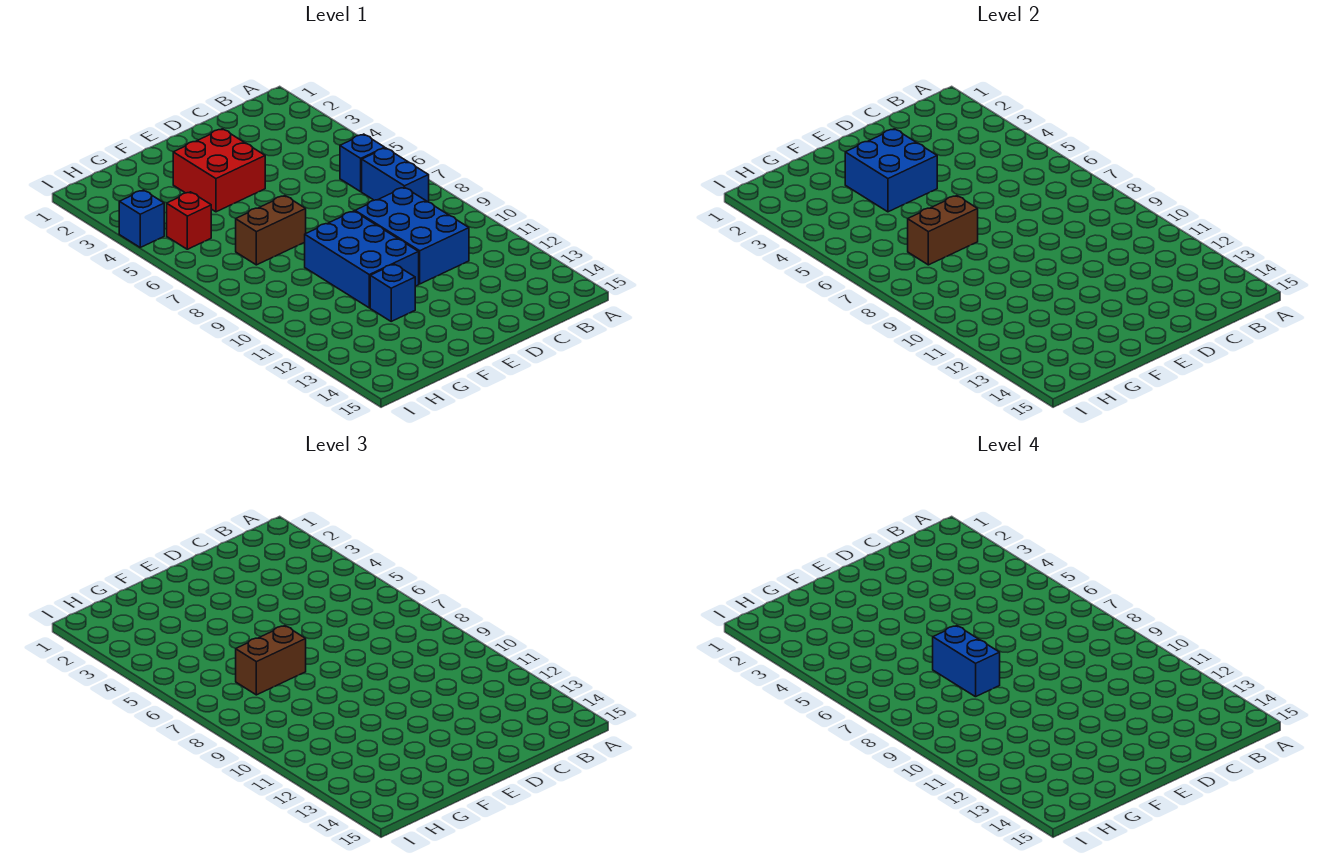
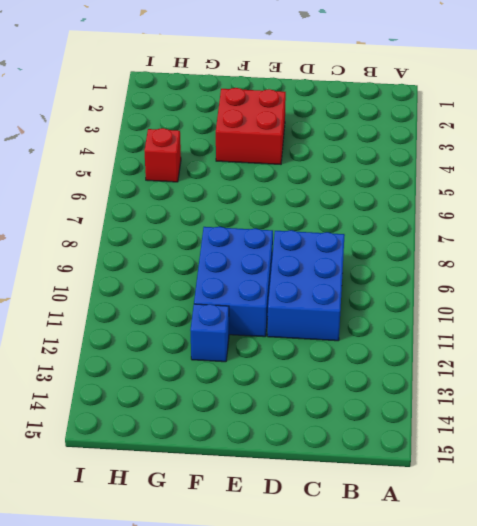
none -> blue brick B6 level 1
none -> blue brick B7:B8 level 1
none -> brown brick F7:G7 level 1

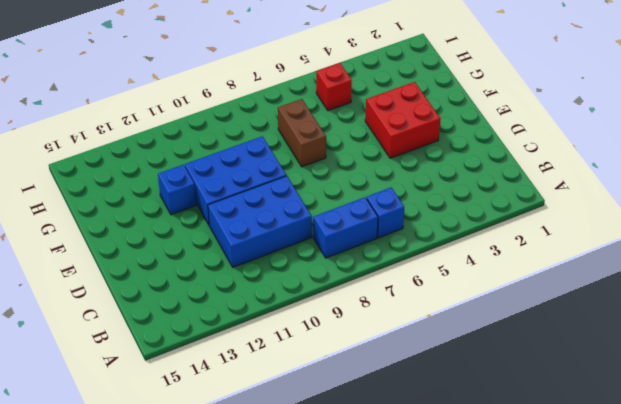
none -> blue brick I4 level 1
none -> blue brick E3:F4 level 2
none -> brown brick F7:G7 level 2

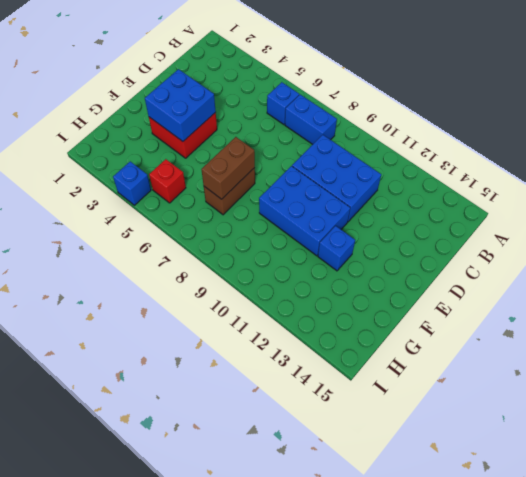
none -> brown brick F7:G7 level 3
none -> blue brick F7:F8 level 4

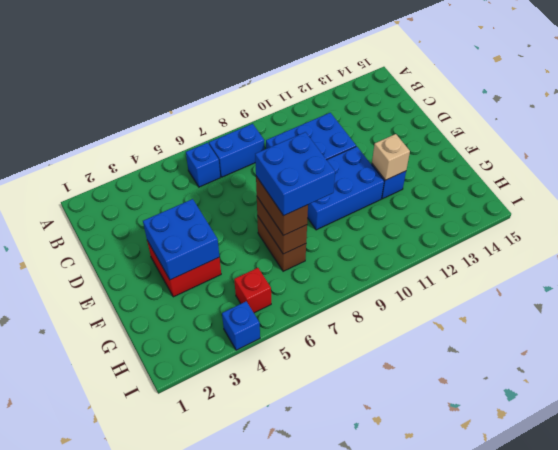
blue brick F7:G8 level 4 -> blue brick F7:F8 level 4
tan brick F12 level 2 -> none

